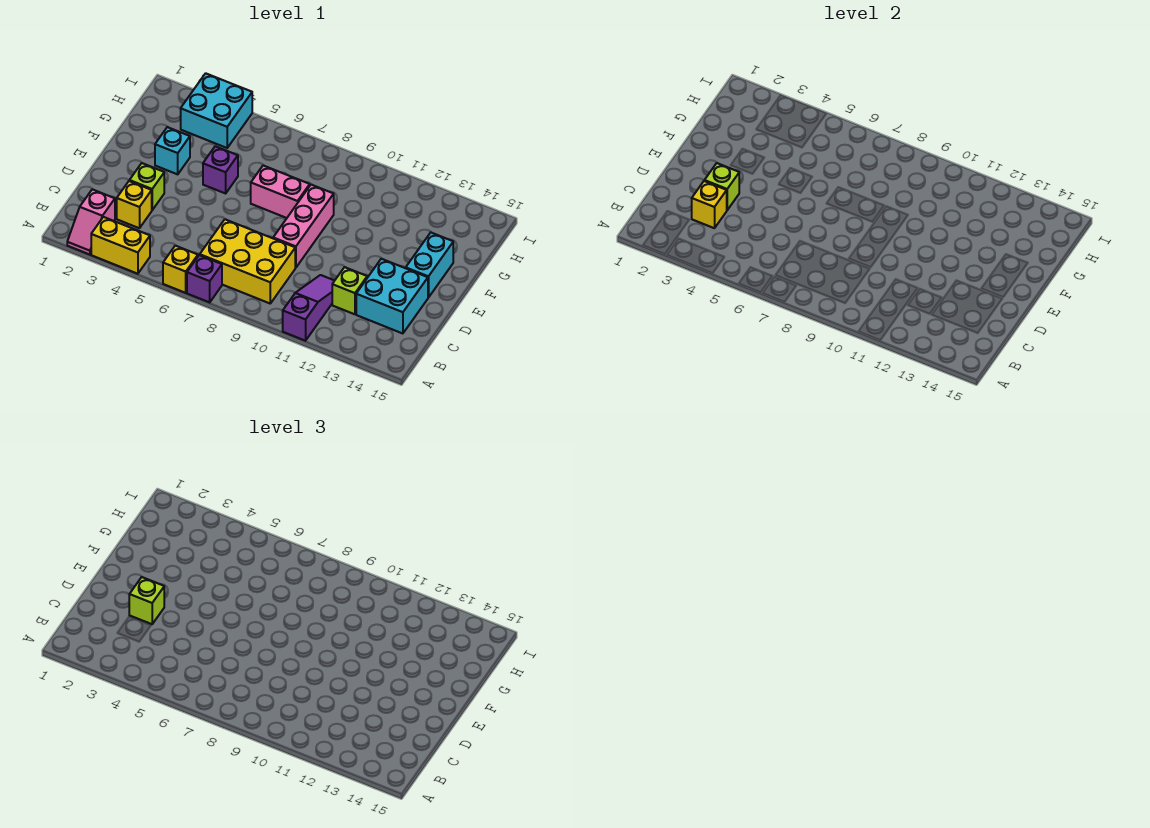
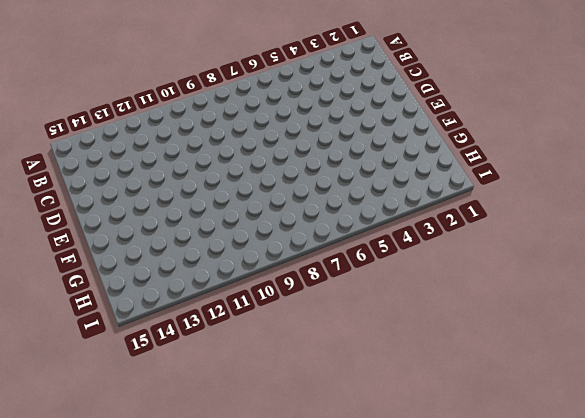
none -> pink slope A2:B2 level 1 top B
none -> yellow brick A3:A4 level 1
none -> yellow brick A6 level 1

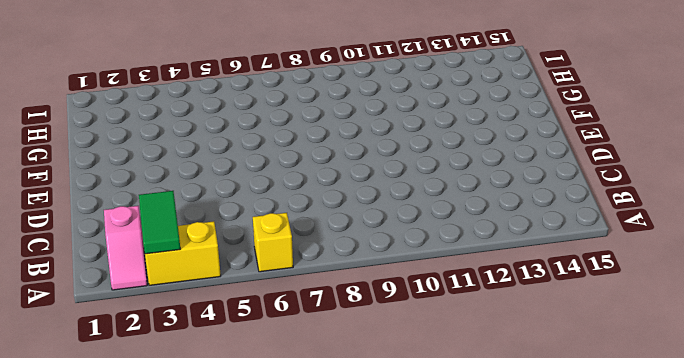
green tile A3:B3 level 2 -> none
none -> purple brick A7 level 1
none -> purple slope A11:C11 level 1 top A
none -> yellow brick B7:C9 level 1

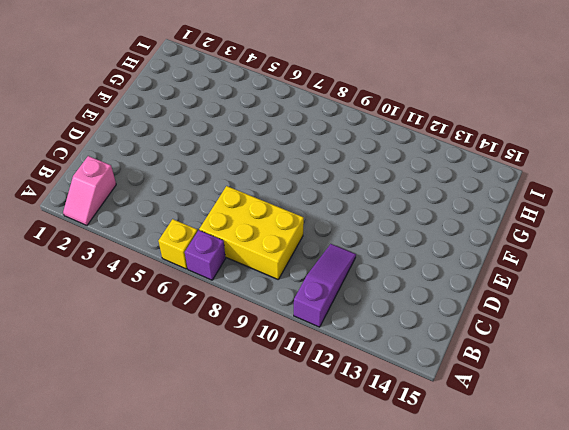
none -> yellow brick A3:A4 level 1
none -> yellow brick C3 level 1
none -> lime brick C12 level 1

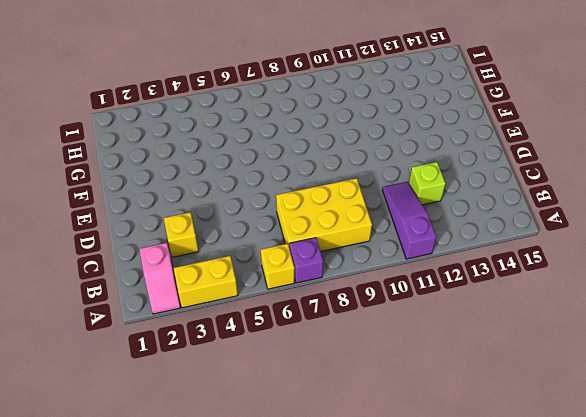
none -> cyan brick C13:D14 level 1
none -> lime brick D3 level 1
none -> pink brick D9:F9 level 1

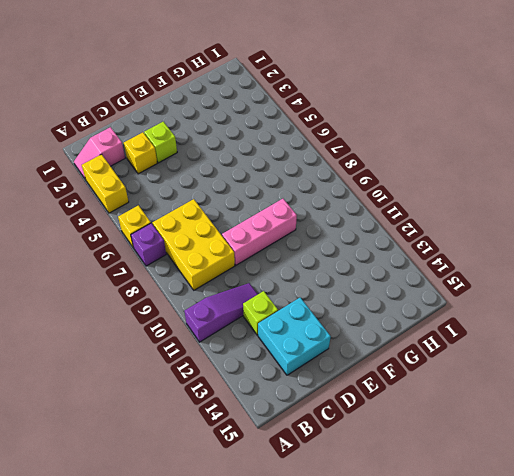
none -> cyan brick E14:F14 level 1
none -> cyan brick F3 level 1
none -> purple brick F5 level 1

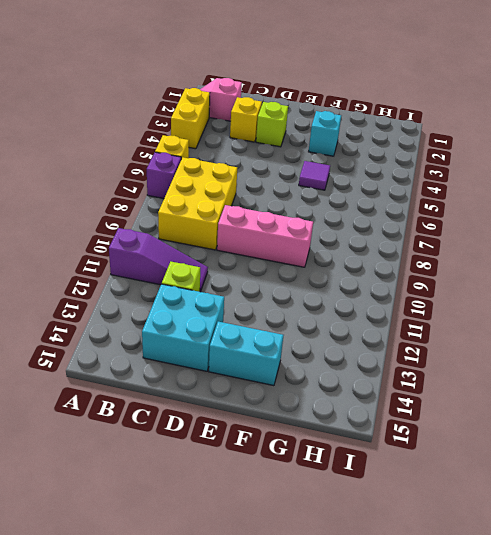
purple tile F5 level 1 -> purple brick F5 level 1
none -> pink brick F7:F8 level 1
none -> cyan brick H3:I4 level 1
none -> yellow brick C3 level 2

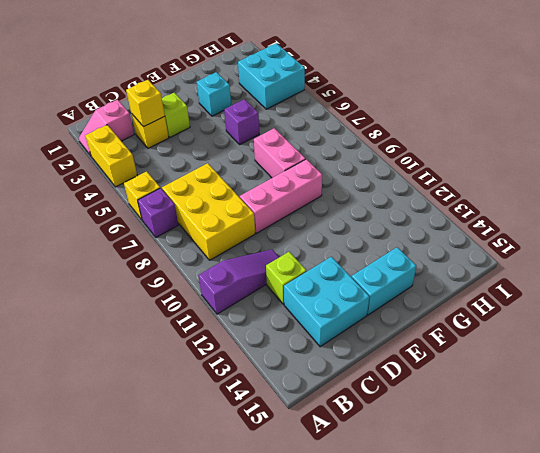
none -> lime brick D3 level 2
none -> lime brick D3 level 3

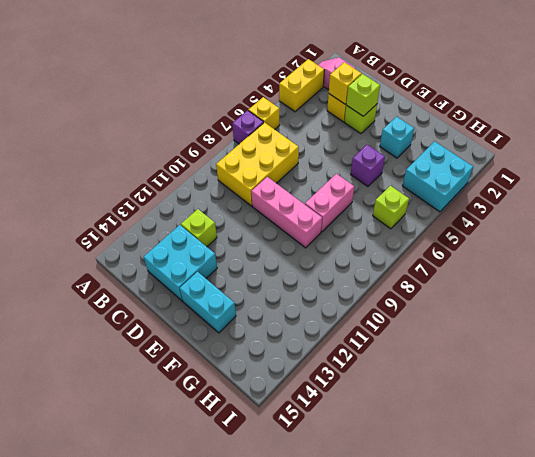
lime brick H6 level 1 -> lime brick D3 level 3
none -> purple slope A11:C11 level 1 top A

